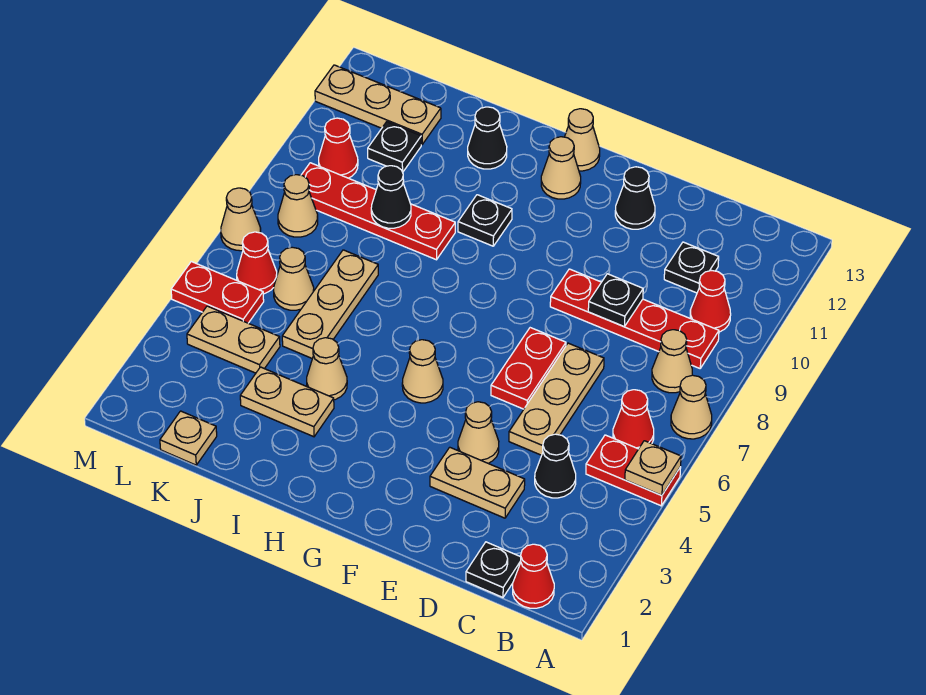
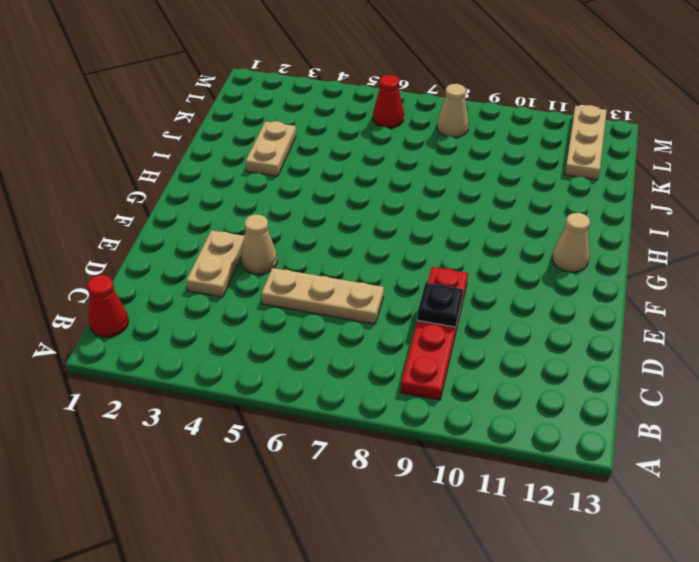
none -> red plate A5:B5 level 1
none -> tan cone A7 level 1
none -> red cone B6 level 1
none -> tan cone B8 level 1

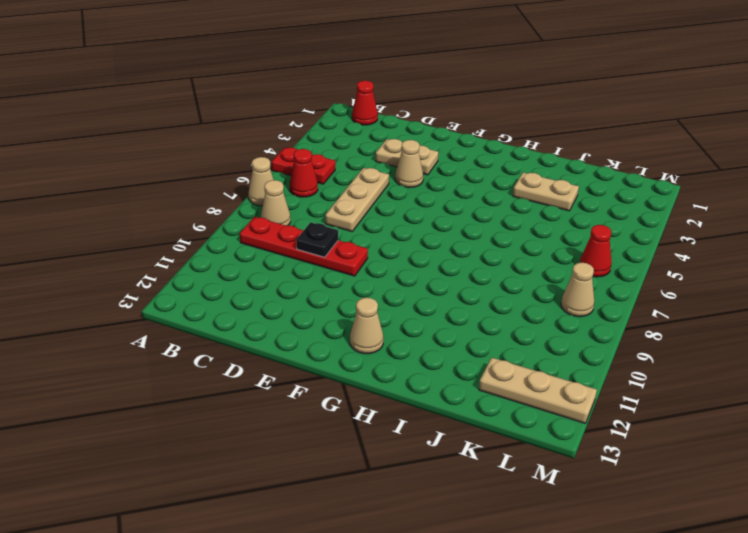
none -> red cone B10 level 1
none -> black plate C1 level 1
none -> black cone C4 level 1
none -> black plate C11 level 1

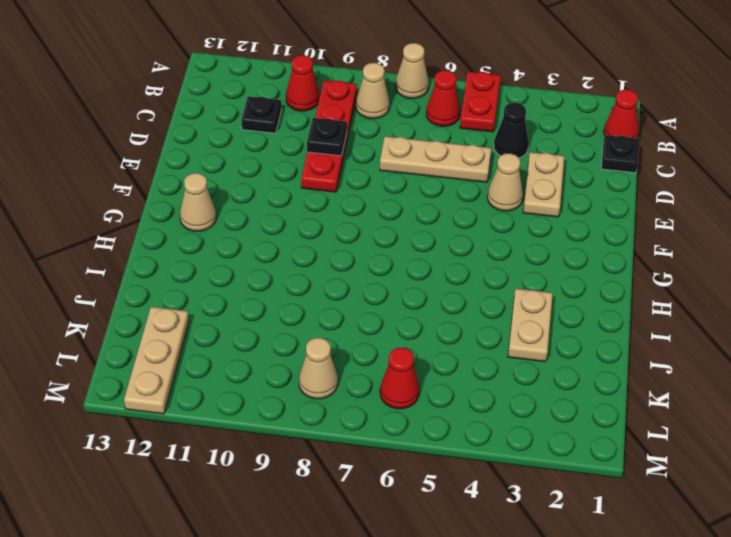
none -> red plate E6:E7 level 1
none -> black cone E12 level 1
none -> tan cone G5 level 1
none -> tan cone G13 level 1

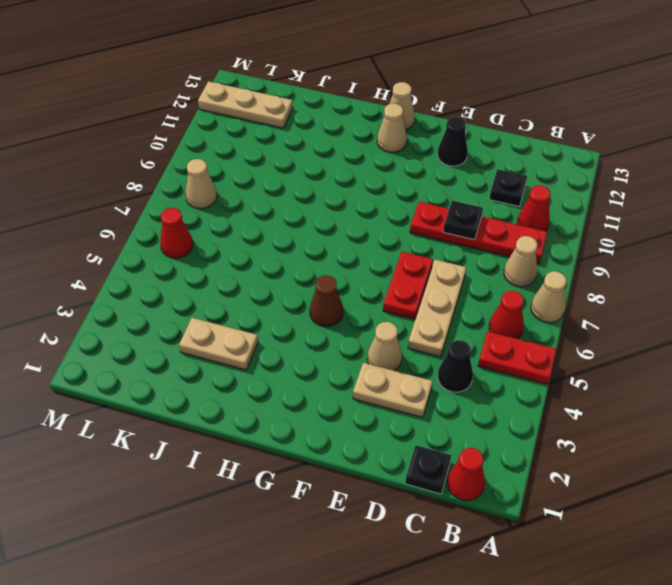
brown cone G5 level 1 -> tan cone G5 level 1
none -> black plate H10 level 1
none -> tan cone I4 level 1
none -> red plate I9:L9 level 1
none -> black cone I12 level 1

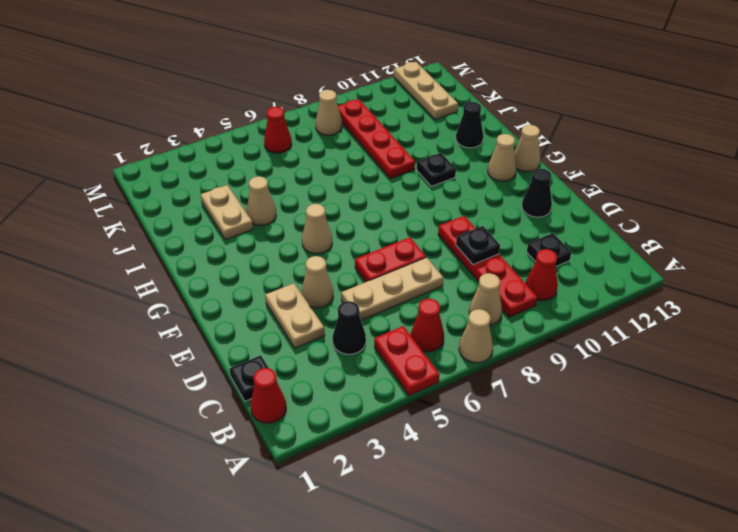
none -> tan plate J5:J7 level 1
none -> tan plate K1 level 1
none -> tan plate K4:L4 level 1
none -> tan cone K6 level 1

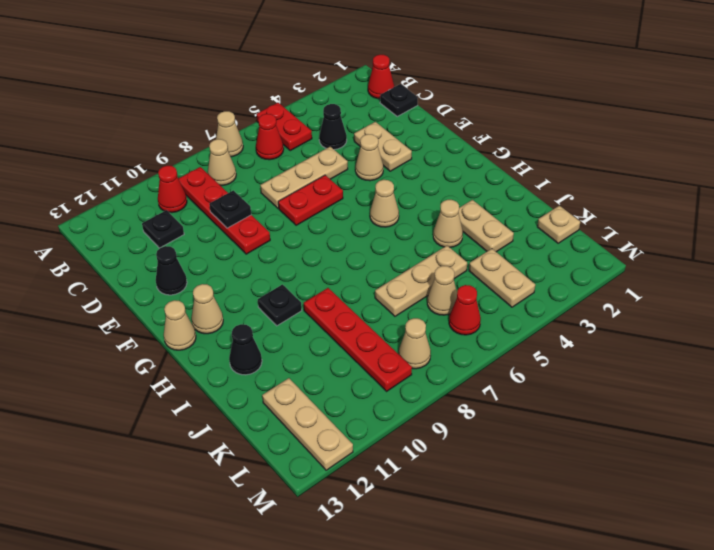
none -> black plate K11 level 1
none -> red plate L5:M5 level 1
none -> red cone L10 level 1
none -> tan cone M7 level 1

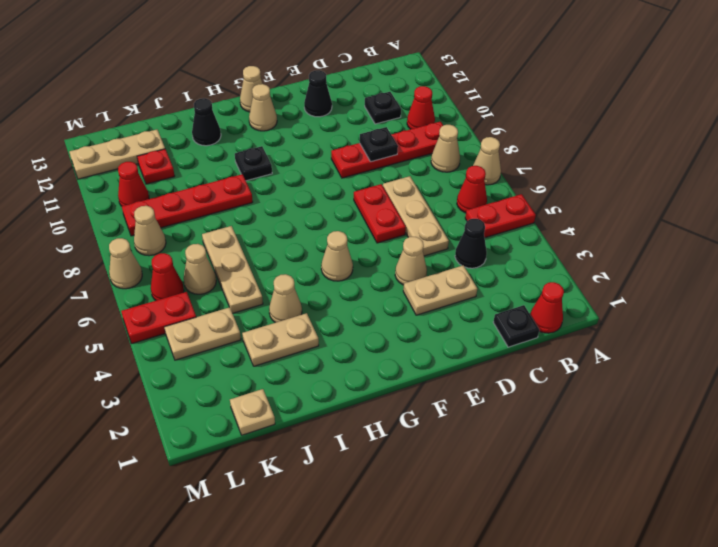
red plate K11 level 1 -> black plate K11 level 1
none -> tan plate A5 level 2
none -> black cone J9 level 2

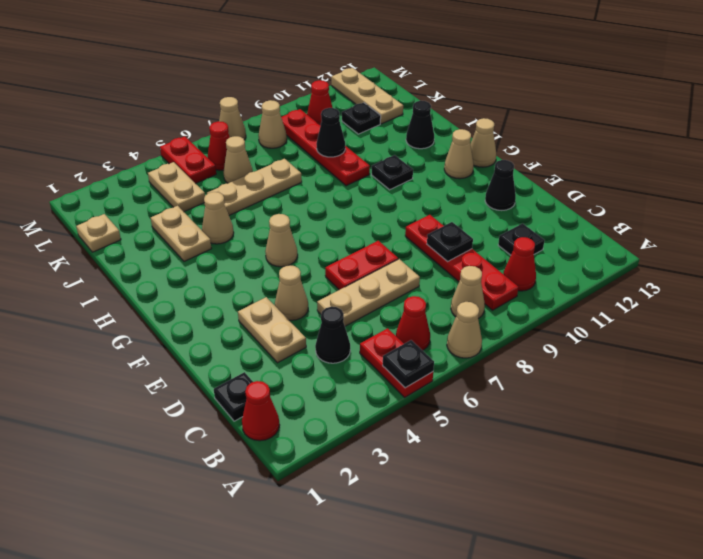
black plate A5 level 2 -> tan plate A5 level 2

